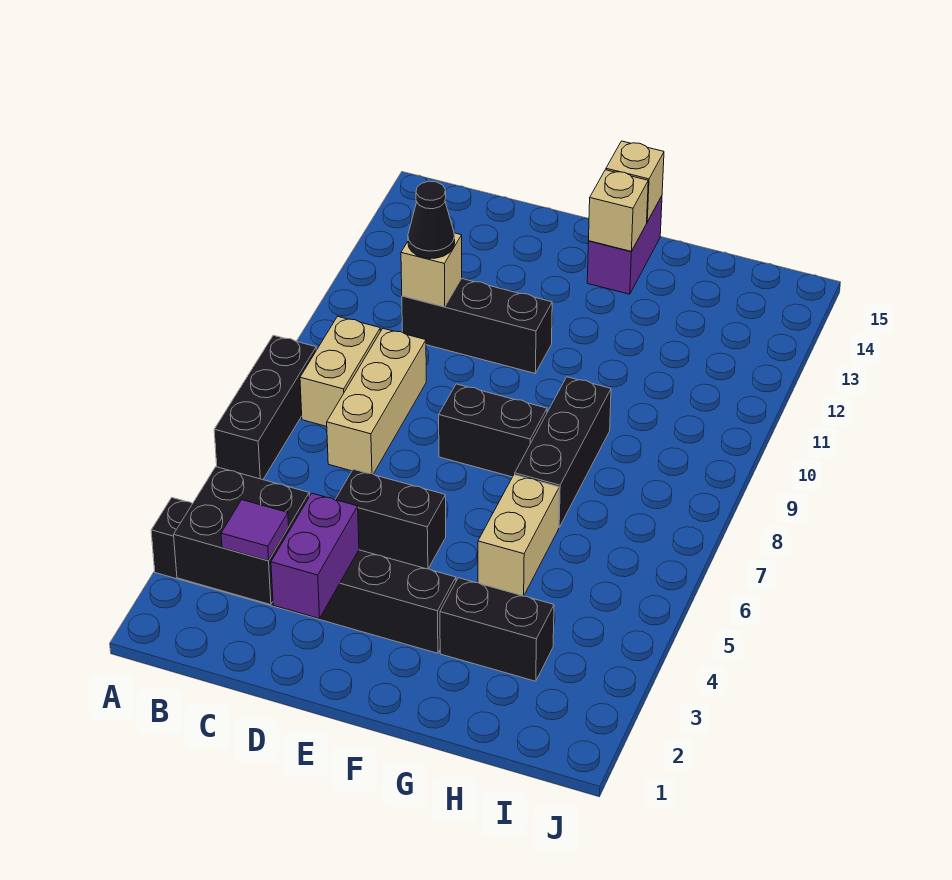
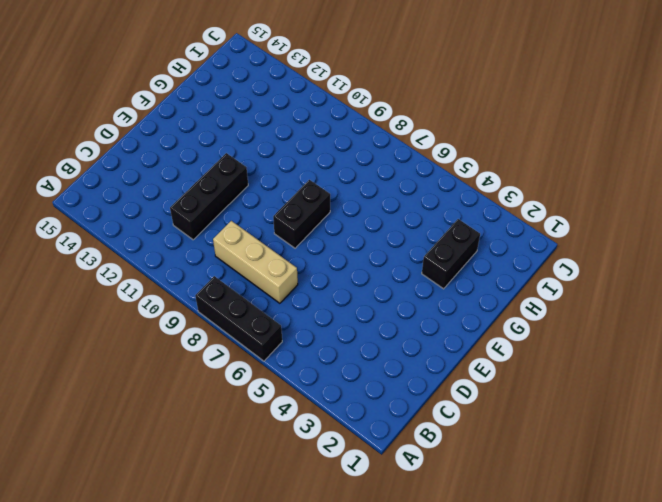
none -> black brick A3:F3 level 1
none -> tan brick B8:B9 level 1
none -> black brick D5:E5 level 1

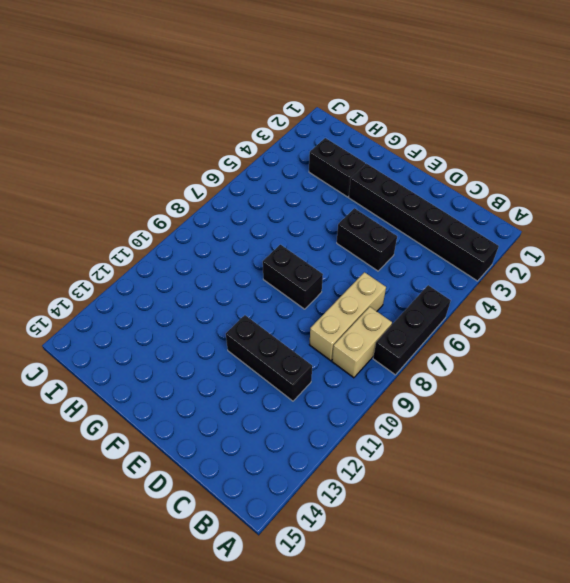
none -> purple brick F14:F15 level 1
none -> tan brick G5:G6 level 1
none -> black brick G7:G9 level 1

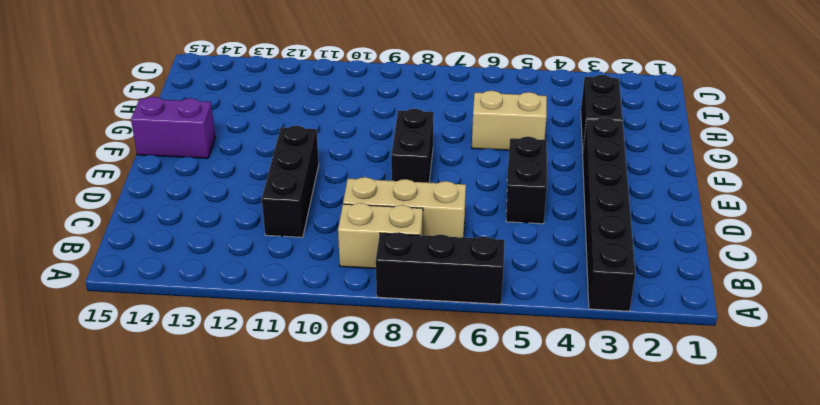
none -> black brick G7:G9 level 1
none -> black brick B2:C3 level 2
none -> tan brick C11 level 2

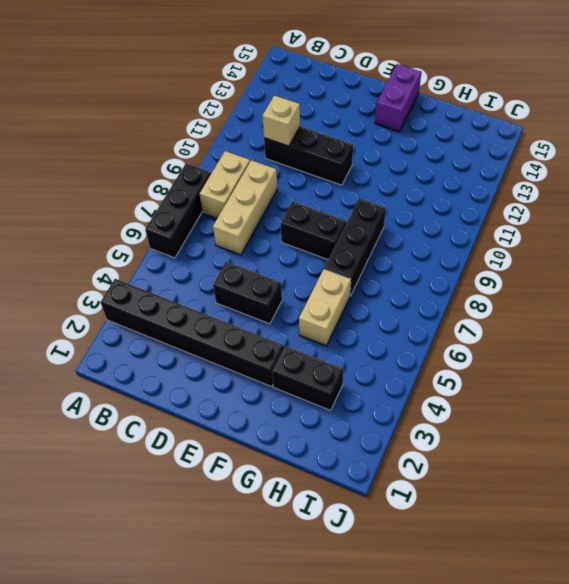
none -> black brick B2:C3 level 2
none -> purple brick D2:D3 level 2
none -> tan brick F14 level 2

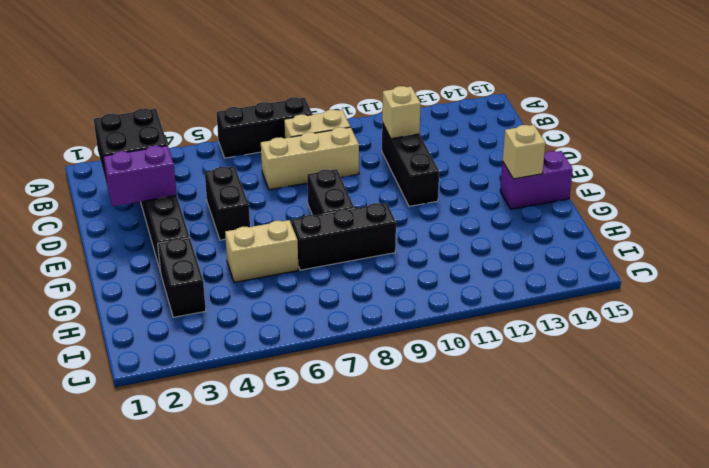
none -> tan brick F15 level 2
none -> purple tile C2 level 3
none -> black cone C11 level 3

